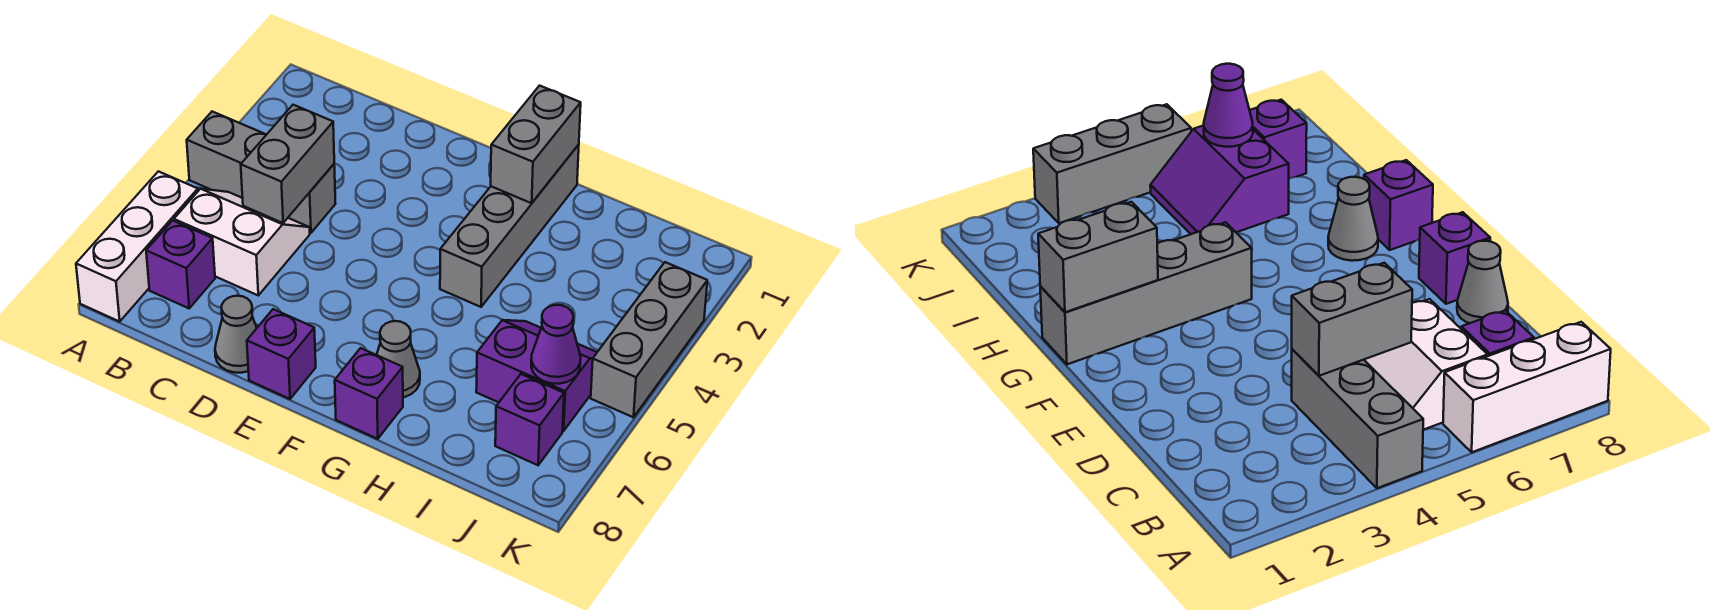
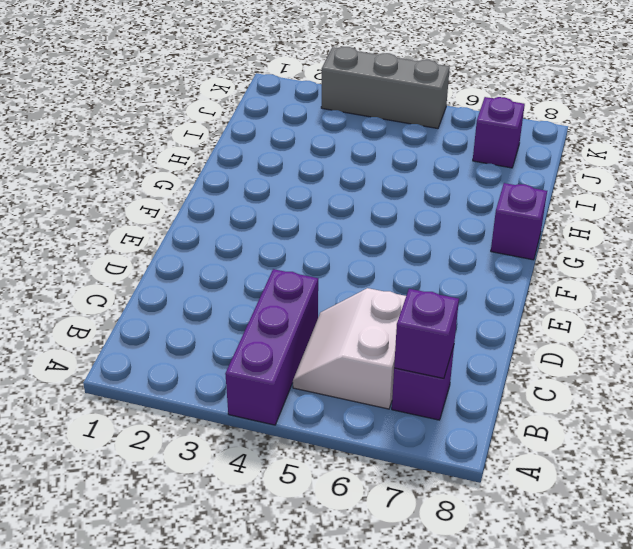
purple brick A4:C4 level 1 -> grey brick A4:C4 level 1
purple brick B7 level 2 -> purple brick E8 level 1
none -> white brick A6:A8 level 1
none -> grey cone D8 level 1
none -> grey brick G1:G4 level 1

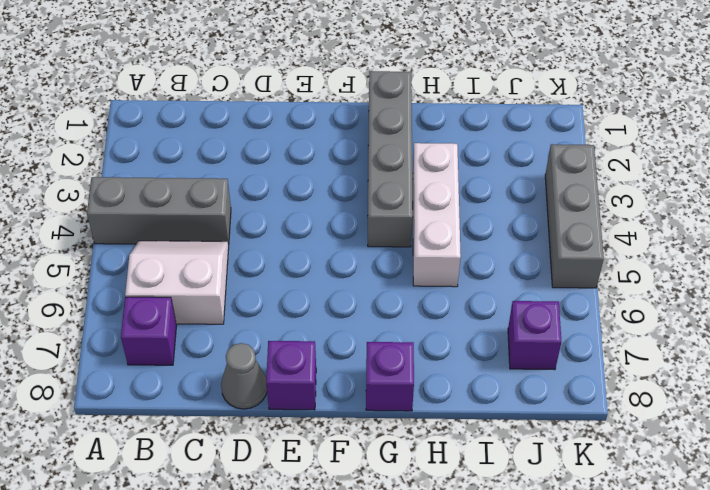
white brick H3:H5 level 1 -> white brick A6:A8 level 1
none -> grey cone G7 level 1
none -> purple slope I5:J6 level 1 top 6
none -> grey brick C4:C5 level 2

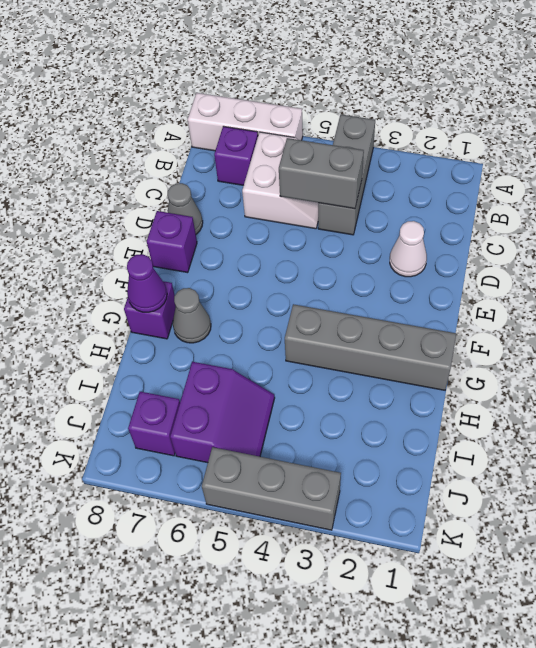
white cone D2 level 1 -> none
purple cone G8 level 2 -> purple cone J6 level 2
none -> grey brick G1:G2 level 2

